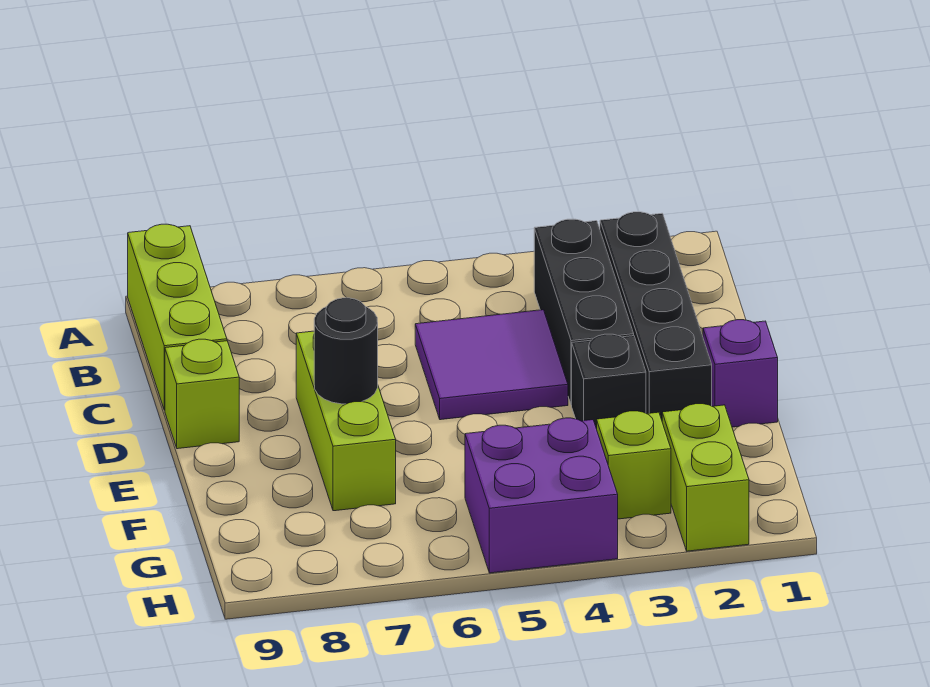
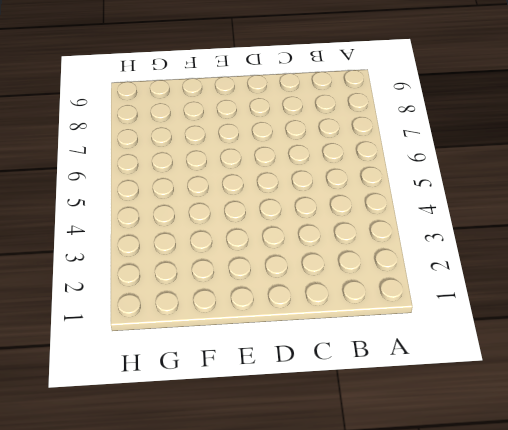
none -> lime brick A9:C9 level 1
none -> black brick B2:E2 level 1
none -> black brick B3:D3 level 1

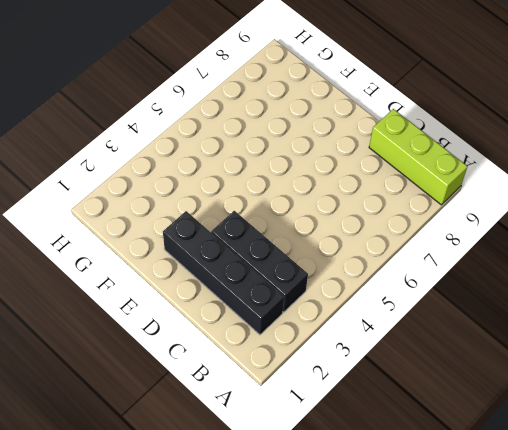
none -> purple tile C4:D5 level 1
none -> lime brick D7:F7 level 1
none -> lime brick D9 level 1

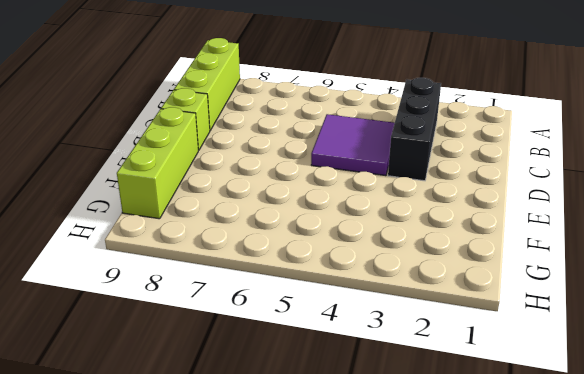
lime brick E9:G9 level 1 -> lime brick D7:F7 level 1
none -> black brick B2:E2 level 1
none -> purple brick E1 level 1
none -> black brick E3 level 1

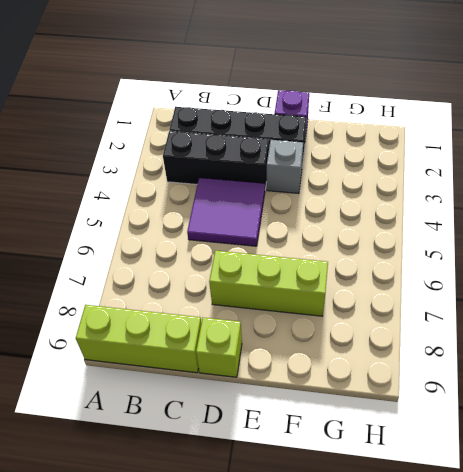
grey brick E3 level 1 -> black brick E3 level 1
none -> lime brick G2:H2 level 1
none -> lime brick G3 level 1
none -> purple brick G4:H5 level 1

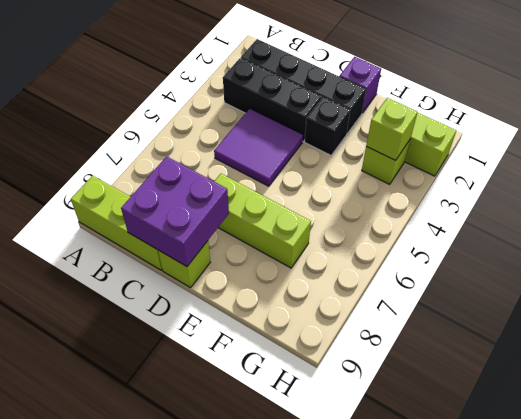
purple brick C8:D9 level 2 -> purple brick G4:H5 level 1
lime brick G3 level 2 -> none
none -> black round brick E7 level 2

